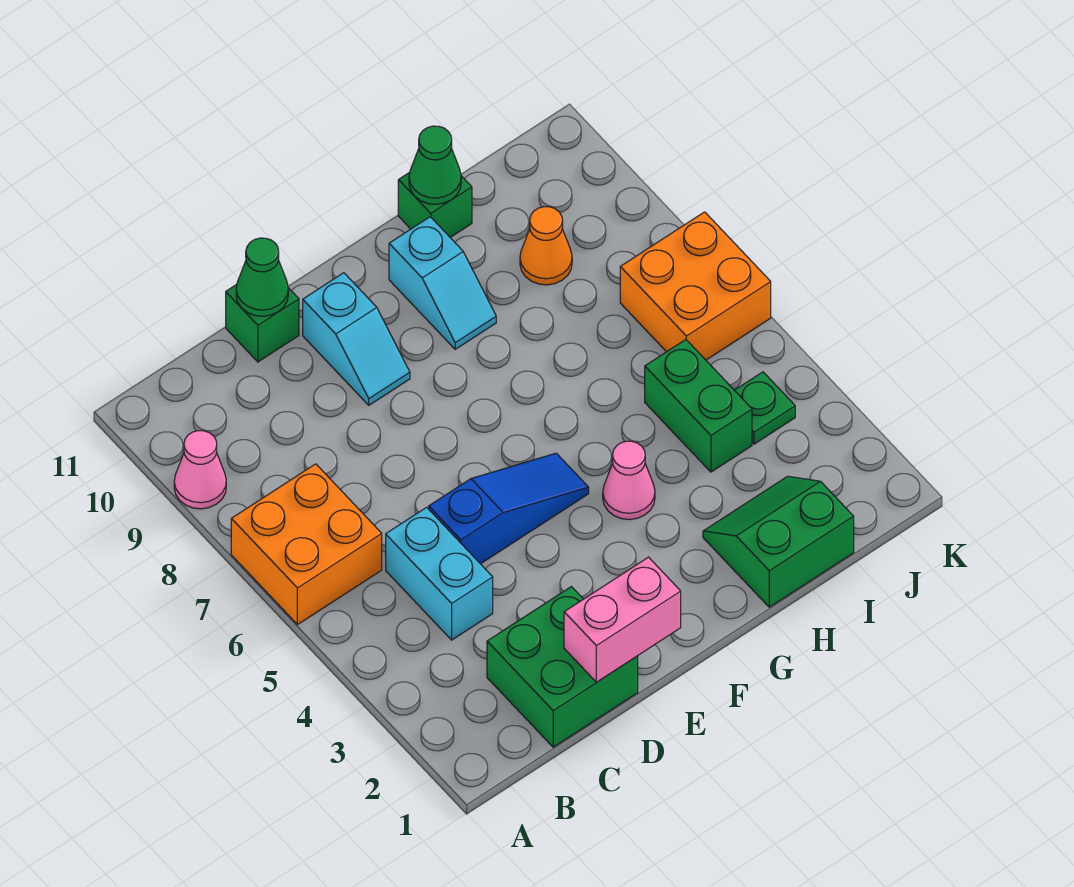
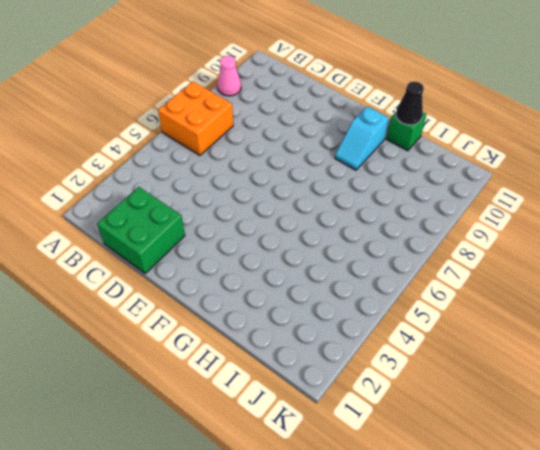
black cone H11 level 2 -> green cone H11 level 2
none -> cyan brick C4:C5 level 1
none -> blue slope D5:F5 level 1 top D
none -> green brick D11 level 1

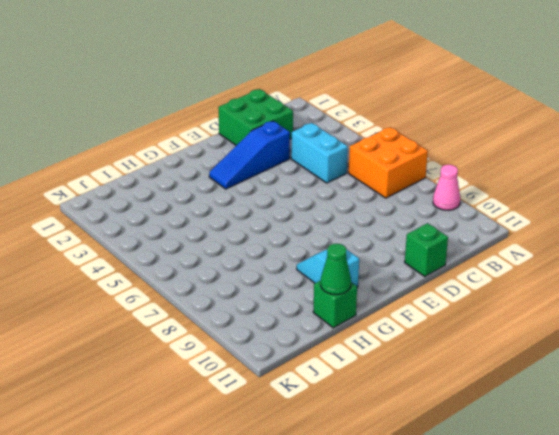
blue slope D3:F3 level 1 top D -> blue slope D5:F5 level 1 top D
none -> cyan slope E9:E10 level 1 top 10
none -> pink cone G4 level 1
none -> green slope H1:I2 level 1 top 1

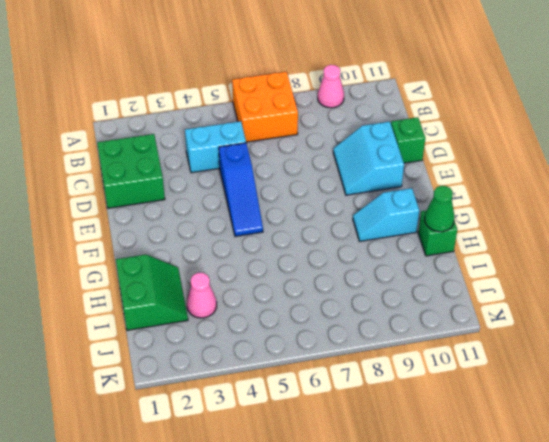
cyan slope D9:E10 level 1 top 10 -> cyan slope E9:E10 level 1 top 10
pink cone I3 level 1 -> pink cone G4 level 1
none -> green brick I4:I5 level 1
none -> orange cone I9 level 1
none -> green plate J4 level 1

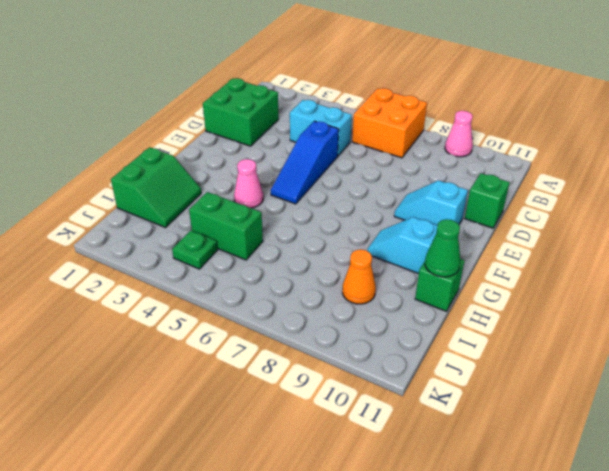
none -> orange brick J6:K7 level 1
none -> pink brick D1:E1 level 2
none -> green cone D11 level 2

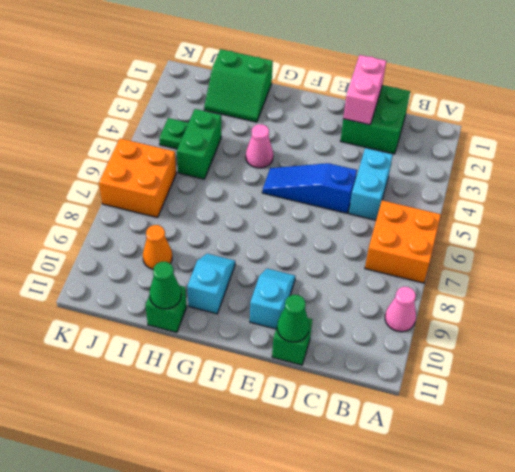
pink brick D1:D2 level 2 -> pink brick D1:E1 level 2

